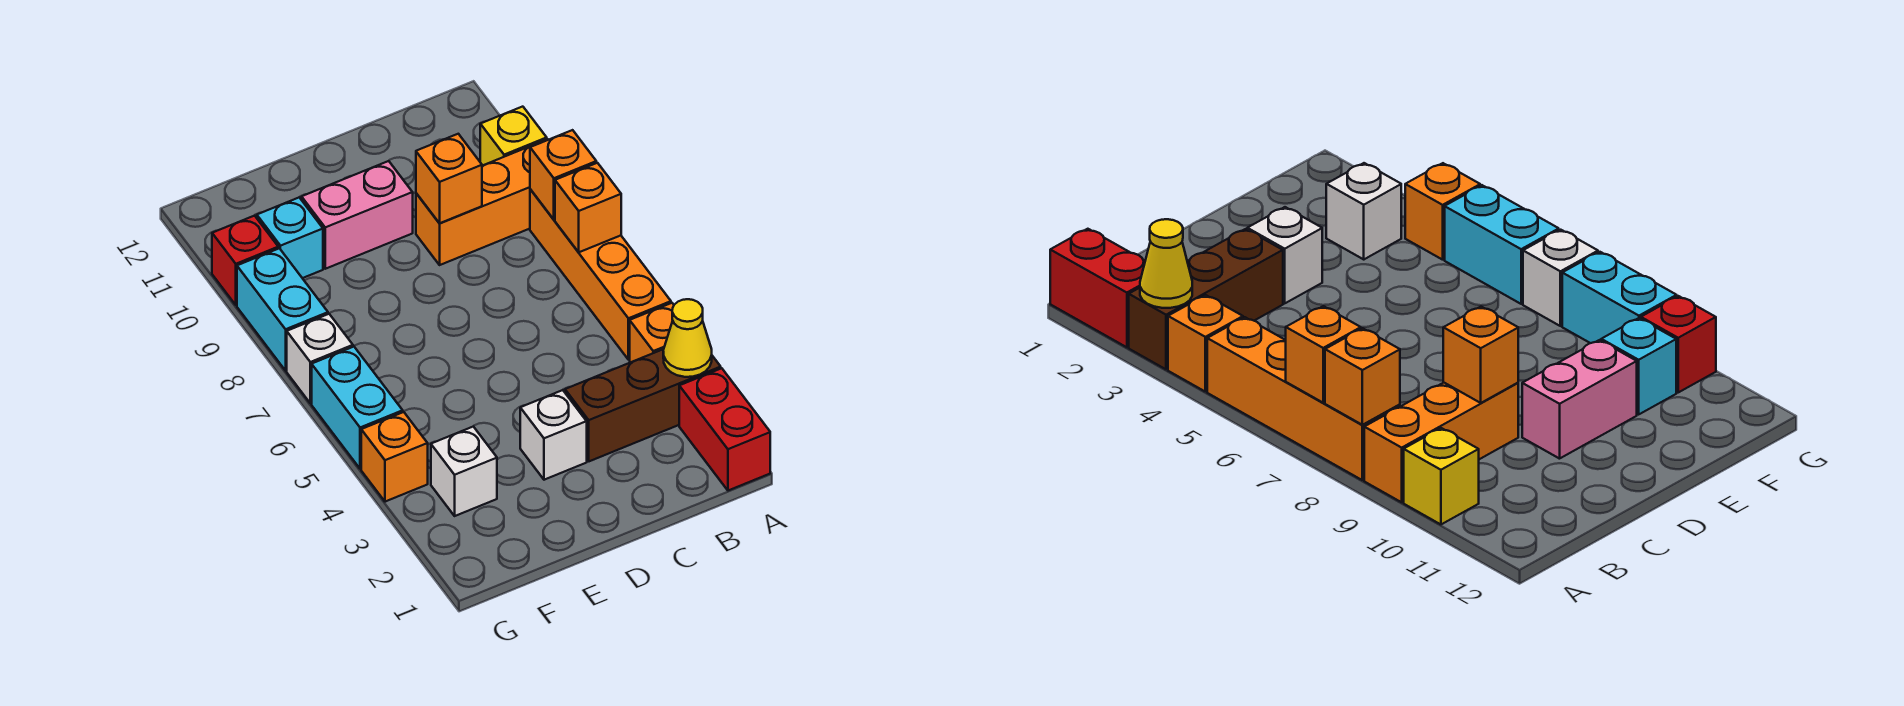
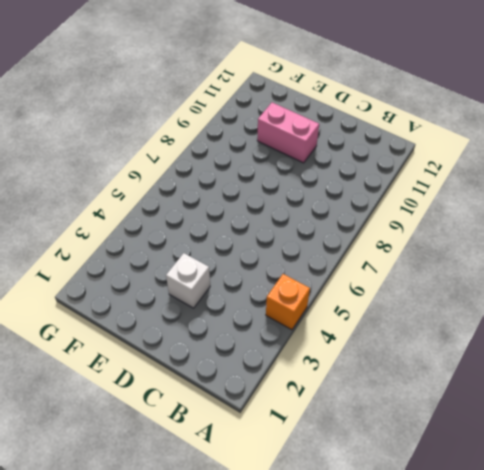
none -> red brick A1:A2 level 1
none -> brown brick A3:C3 level 1
none -> orange brick A5:A8 level 1

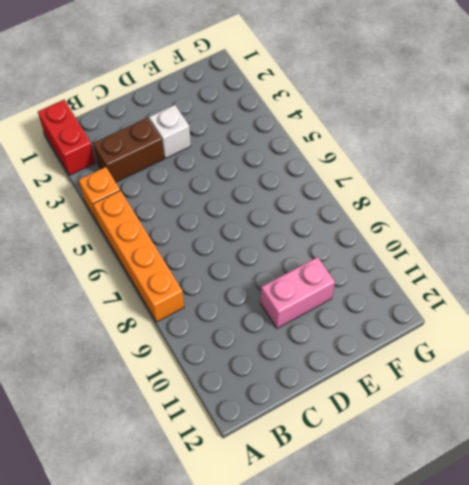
brown brick B3:C3 level 1 -> brown brick A3:C3 level 1
none -> orange brick A9:C9 level 1
none -> yellow brick A10 level 1
none -> white brick F3 level 1

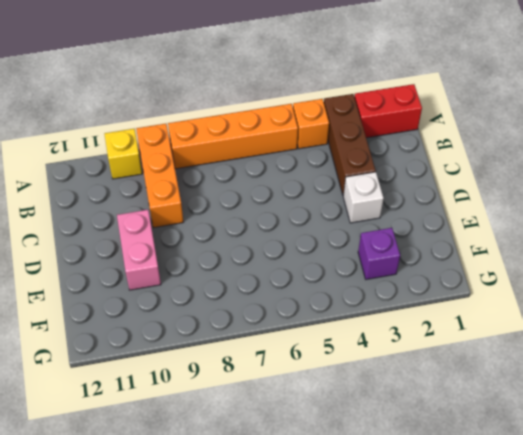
purple brick F3 level 1 -> white brick F3 level 1
none -> cyan brick F10 level 1
none -> orange brick G4 level 1
none -> cyan brick G5:G6 level 1

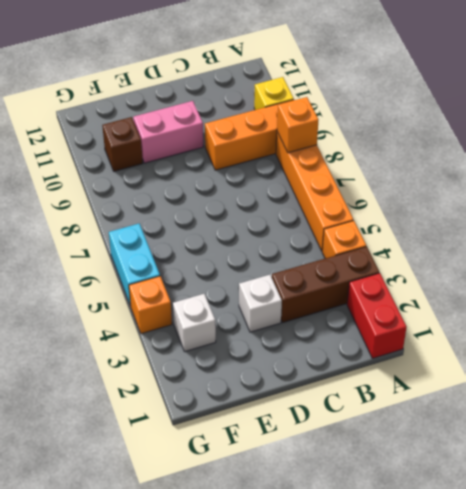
brown brick F10 level 1 -> cyan brick F10 level 1
none -> white brick G7 level 1
none -> cyan brick G8:G9 level 1
none -> red brick G10 level 1

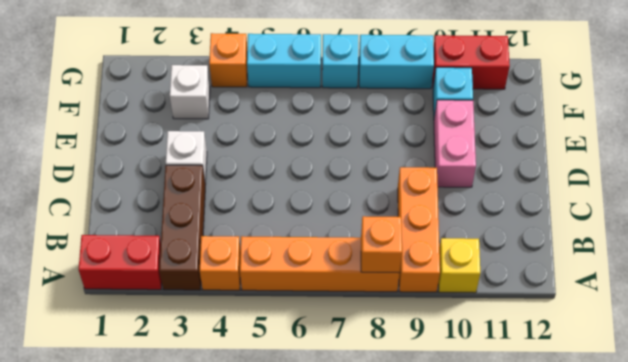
cyan brick G7 level 1 -> white brick G7 level 1
red brick G10:G11 level 1 -> red brick G10 level 1
none -> yellow cone A3 level 2
none -> orange brick A7 level 2
none -> orange brick C9 level 2

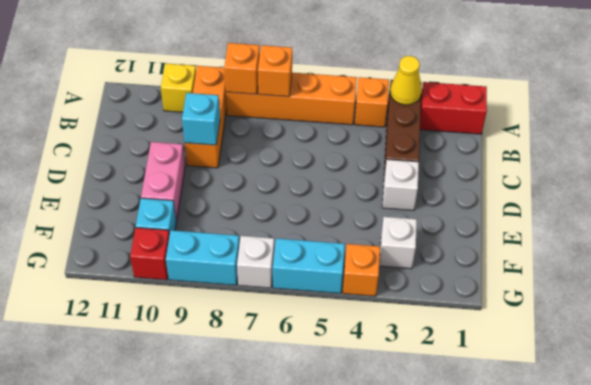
cyan brick C9 level 2 -> orange brick C9 level 2

